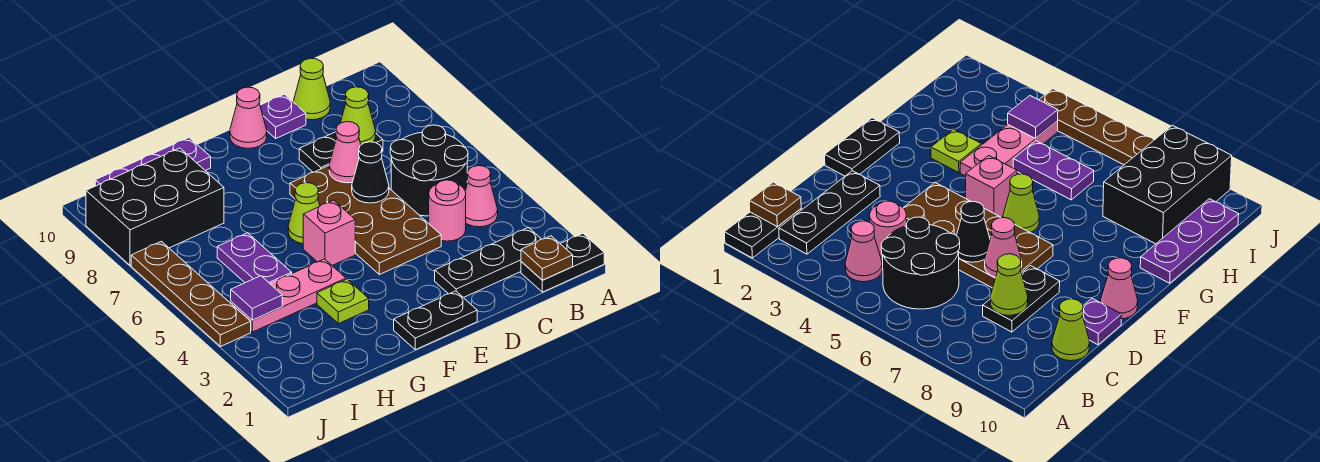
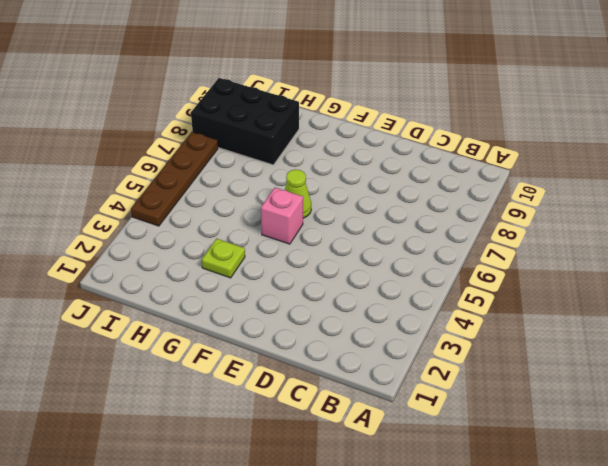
none -> black plate A1:B1 level 1
none -> black plate B2:D2 level 1
none -> pink cone B4 level 1

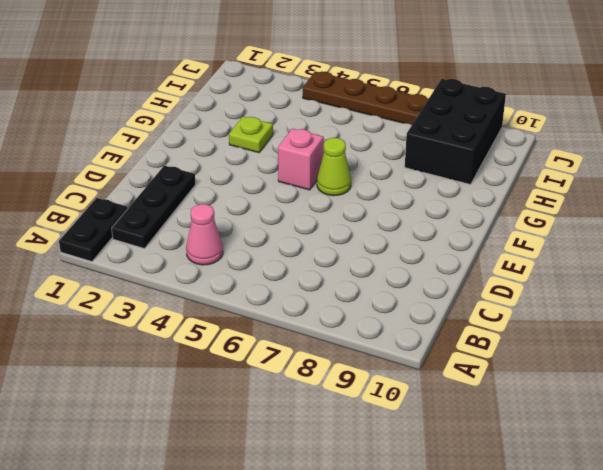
none -> black round brick B5:C6 level 1
none -> pink round brick C4 level 1
none -> black plate C8:D8 level 1

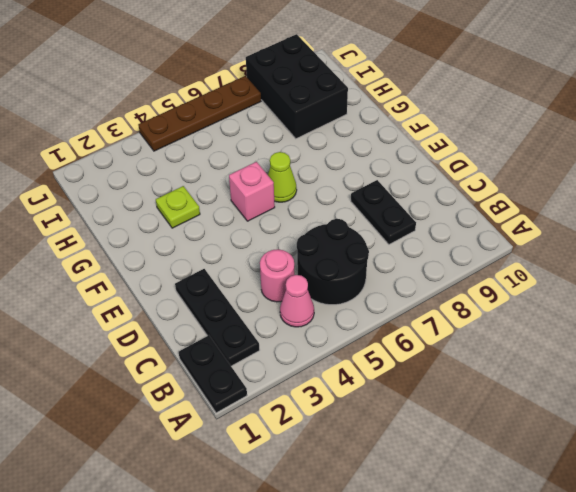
none -> lime cone C10 level 1
none -> brown plate D4:E7 level 1
none -> purple plate D10 level 1

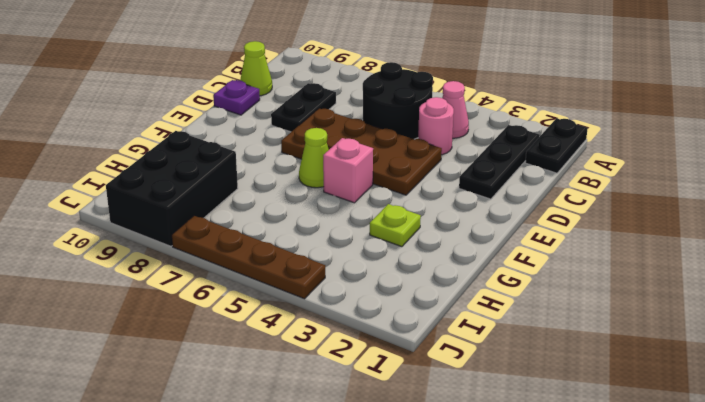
none -> black plate E1:F1 level 1
none -> pink cone E10 level 1
none -> pink plate G4:I4 level 1

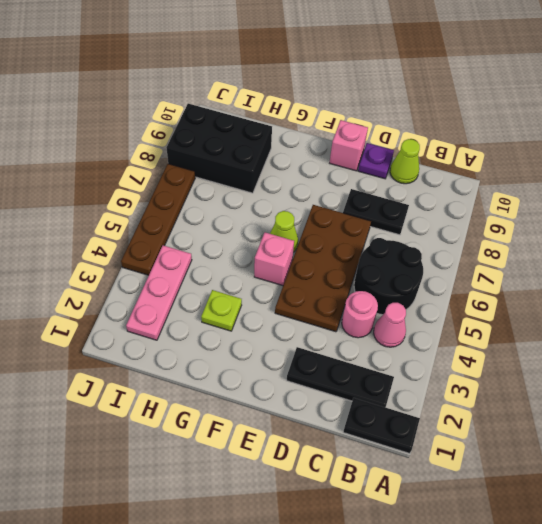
pink brick E10 level 1 -> pink cone E10 level 1
pink plate I2:I4 level 1 -> pink plate G4:I4 level 1
none -> black plate E1:F1 level 1
none -> purple plate G10:I10 level 1
none -> purple plate H5:H6 level 1

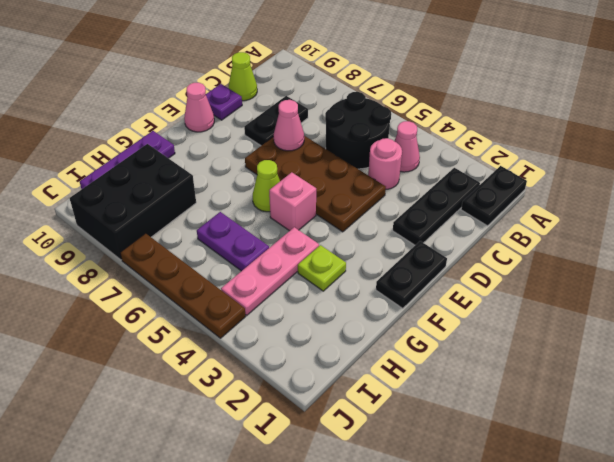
none -> brown plate B1 level 2
none -> lime cone C8 level 2
none -> black cone D6 level 2

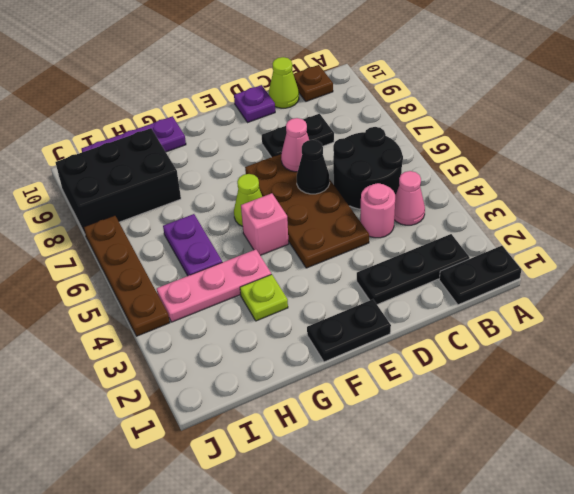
brown plate B10 level 1 -> brown plate B1 level 2
none -> pink cone E10 level 1
none -> lime cone C8 level 2
none -> purple tile I4 level 2

